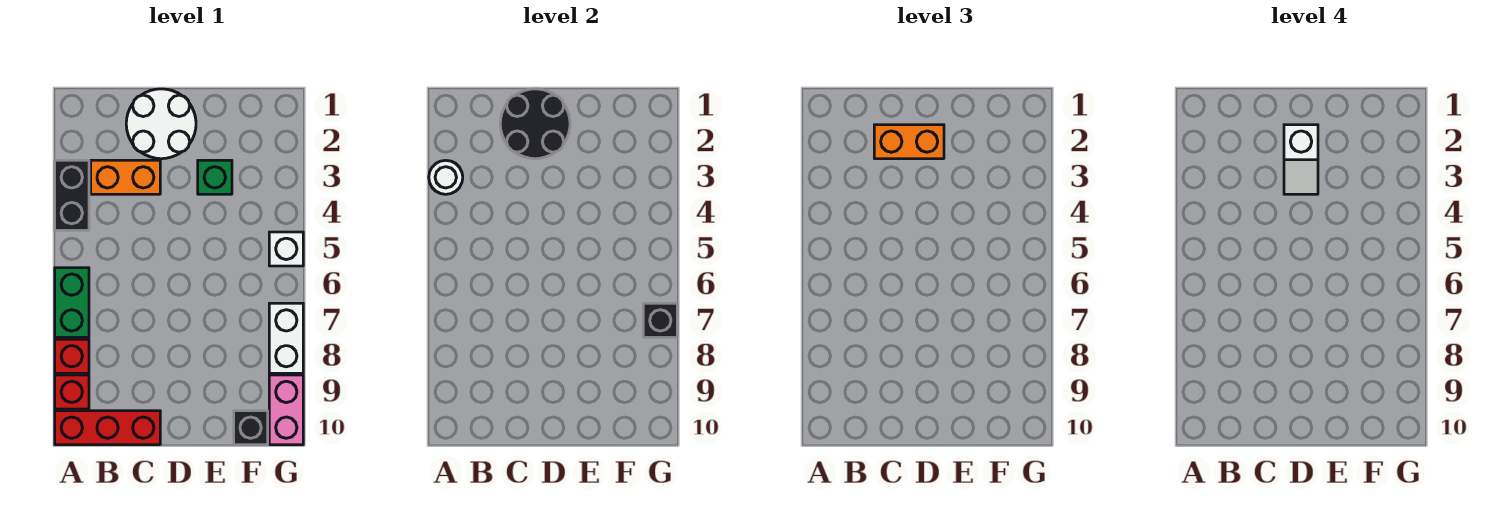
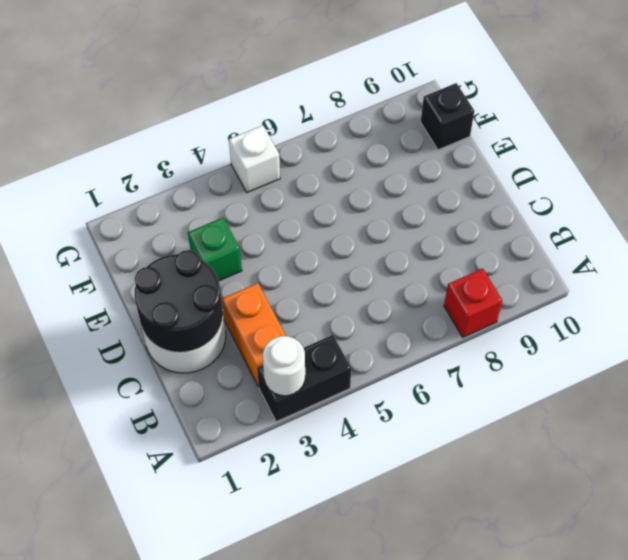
none -> green brick A6:A7 level 1
none -> red brick A9 level 1
none -> red brick A10:C10 level 1

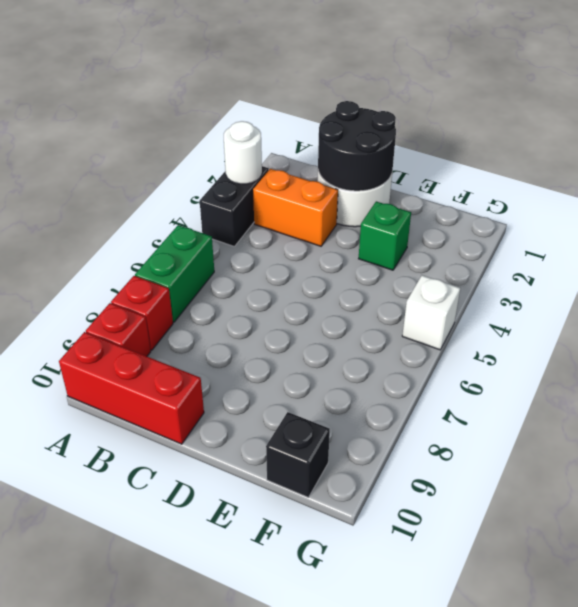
none -> white brick G7:G8 level 1
none -> pink brick G9:G10 level 1
none -> black brick G7 level 2

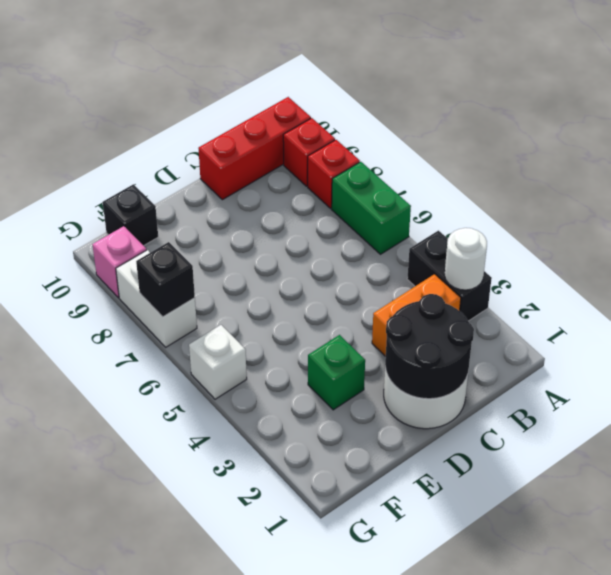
pink brick G9 level 1 -> pink brick G9:G10 level 1
none -> orange brick C2:D2 level 3
none -> white slope D2:D3 level 4 top 2

